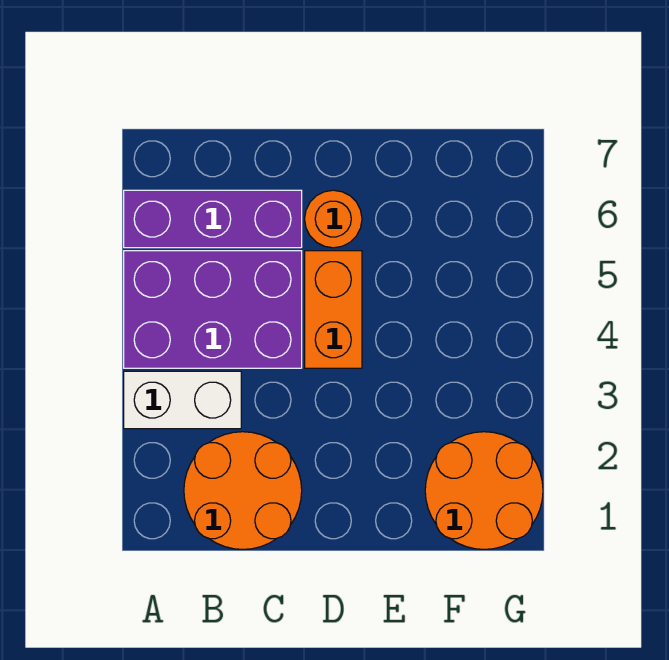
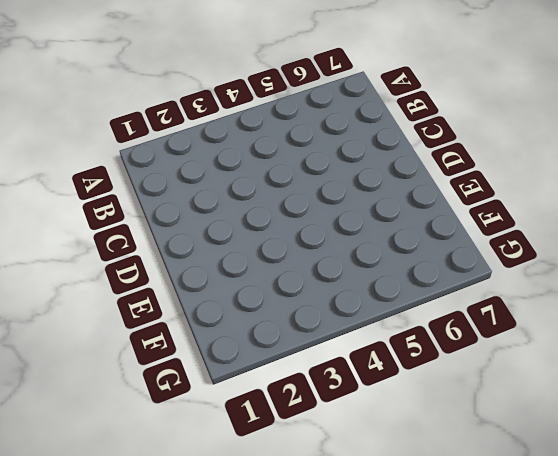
none -> white brick A3:B3 level 1
none -> purple brick A4:C5 level 1

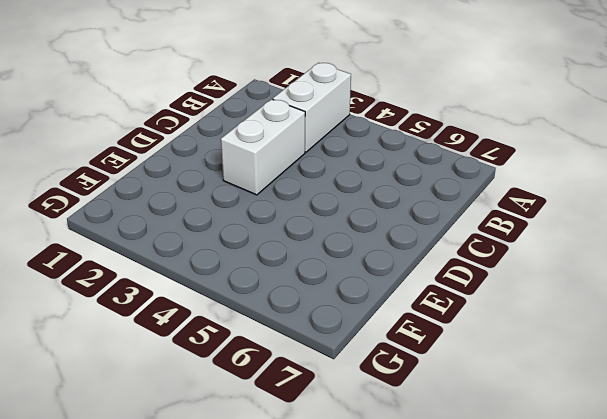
white brick C3:D3 level 1 -> none
none -> purple brick A4:C5 level 1
none -> purple brick A6:C6 level 1

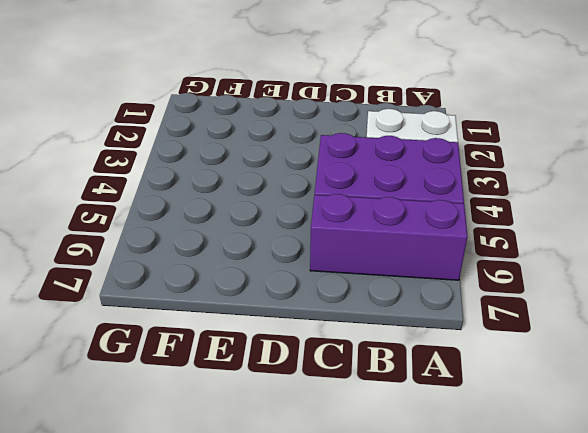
none -> orange round brick B1:C2 level 1
none -> orange brick D4:D5 level 1

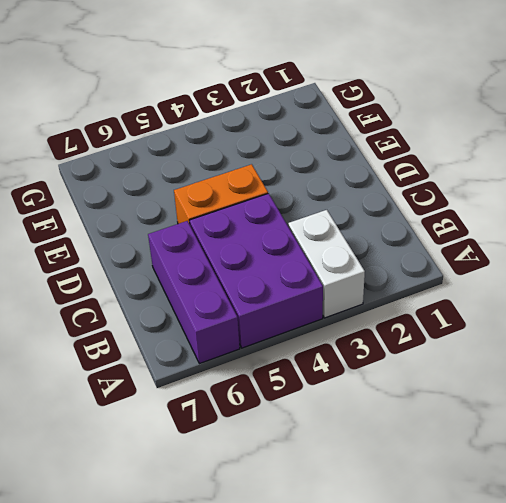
none -> orange round brick B1:C2 level 1
none -> orange round brick D6 level 1

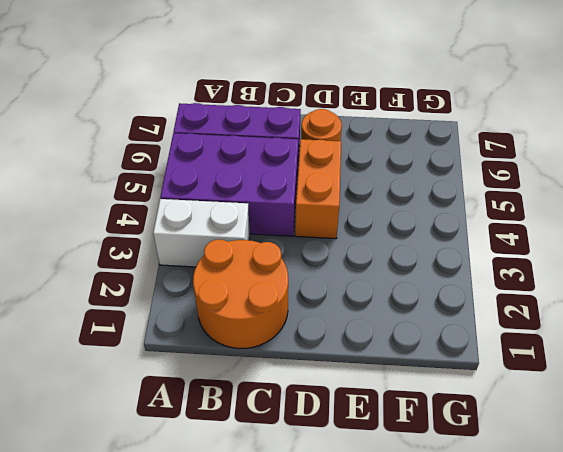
none -> orange round brick F1:G2 level 1

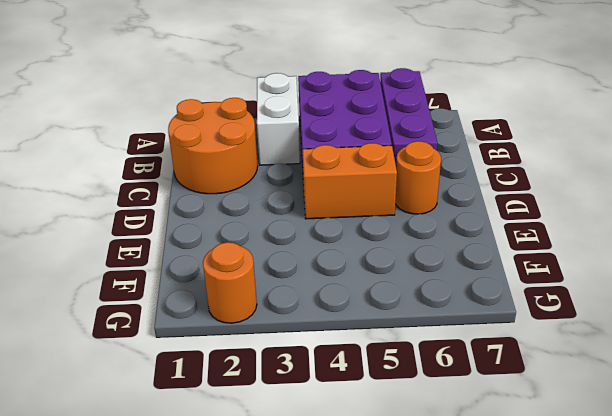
orange round brick G2 level 1 -> orange round brick F1:G2 level 1

